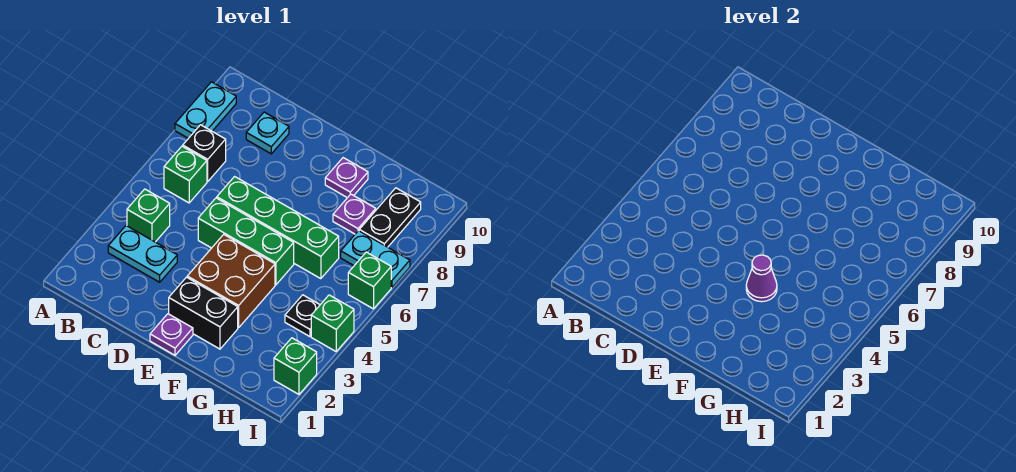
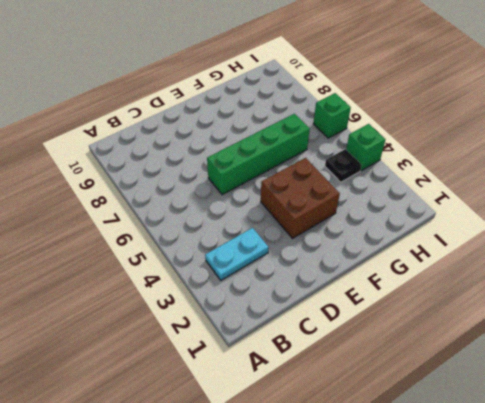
none -> cyan plate A8:A9 level 1
none -> green brick B4 level 1
none -> green brick B6 level 1

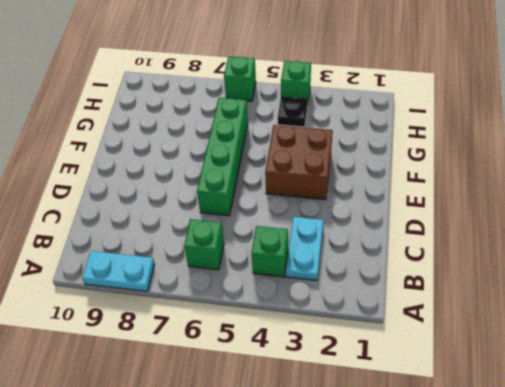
none -> black brick B7 level 1
none -> cyan plate C9 level 1
none -> green brick D5:F5 level 1

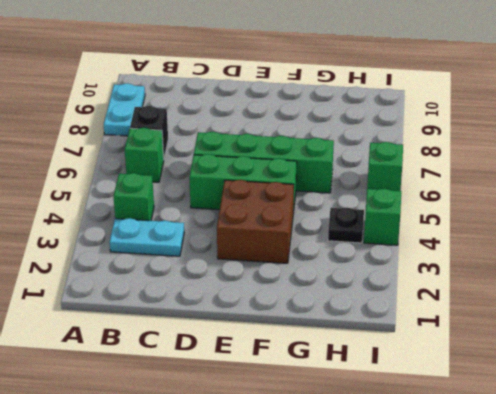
none -> cyan plate C9 level 1
none -> purple plate E1 level 1
none -> black brick E2:F2 level 1

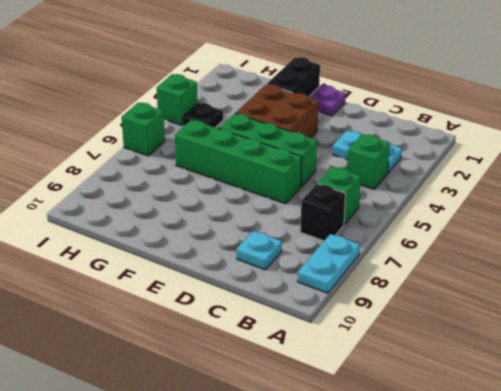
black brick F1:F2 level 1 -> black brick E2:F2 level 1
none -> purple plate F9 level 1
none -> purple plate G8 level 1
none -> cyan plate H7:I7 level 1

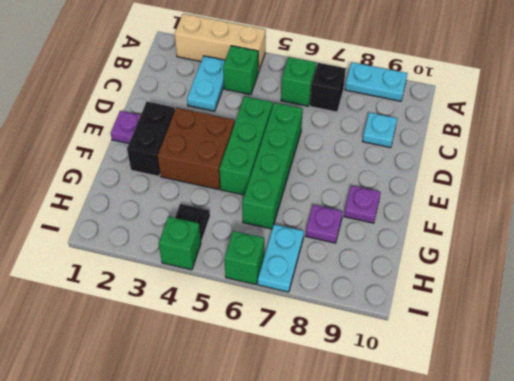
tan brick A2:A4 level 1 -> none
none -> black plate H8:H9 level 1
none -> green brick I2 level 1
none -> purple cone F4 level 2

